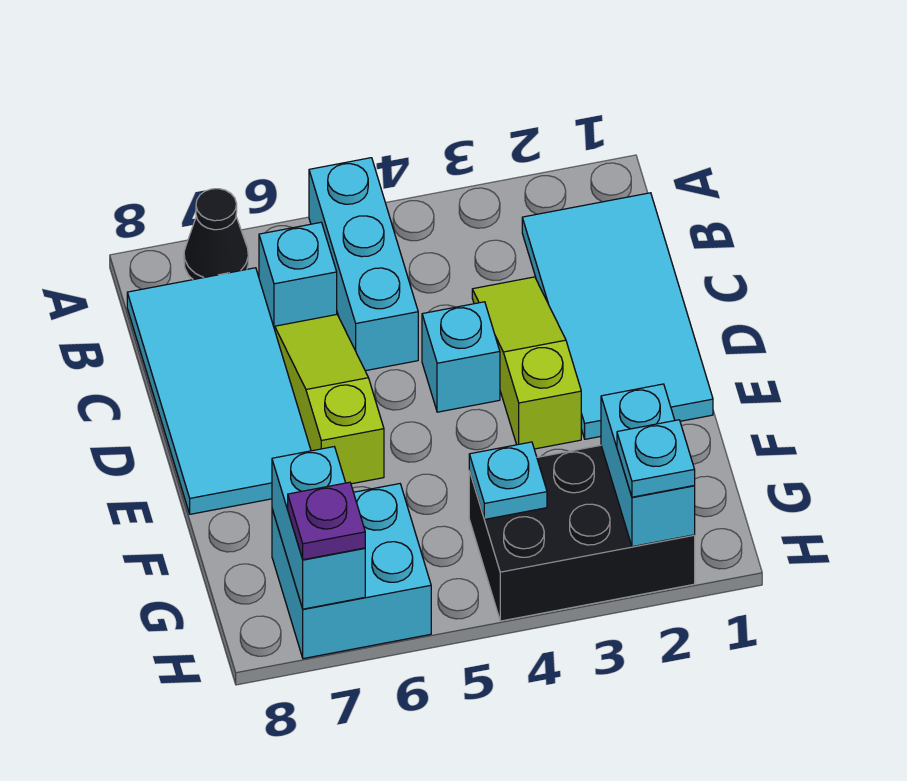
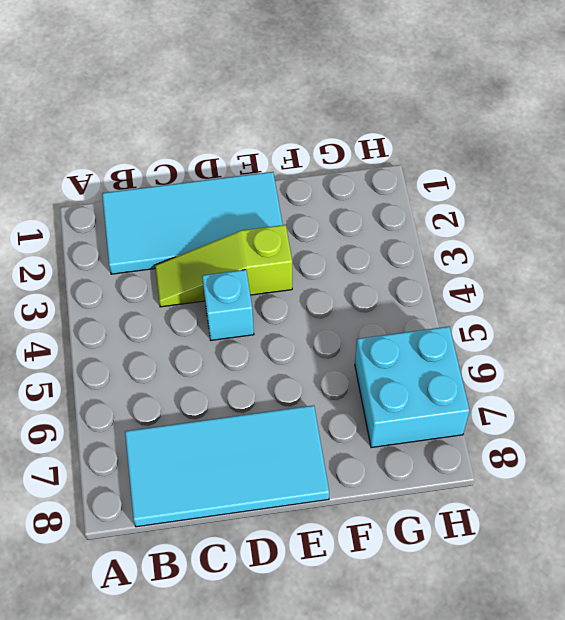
none -> cyan brick A5:C5 level 1
none -> black cone A7 level 1
none -> cyan brick B6 level 1

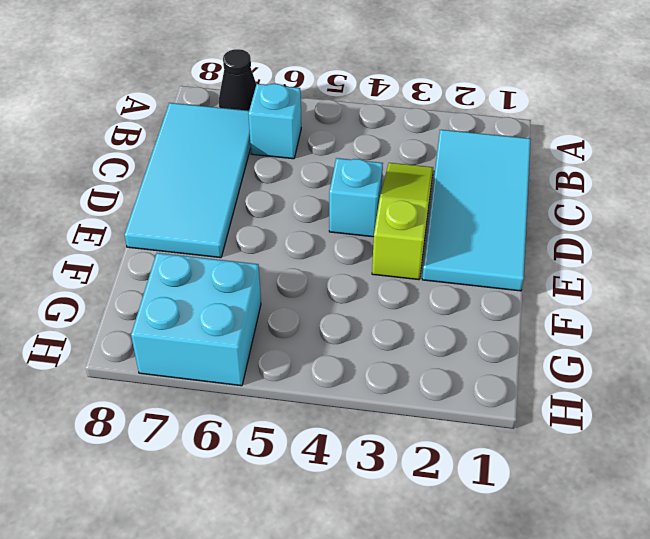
none -> cyan brick A5:C5 level 1
none -> lime slope C6:E6 level 1 top E
none -> black brick G2:H4 level 1

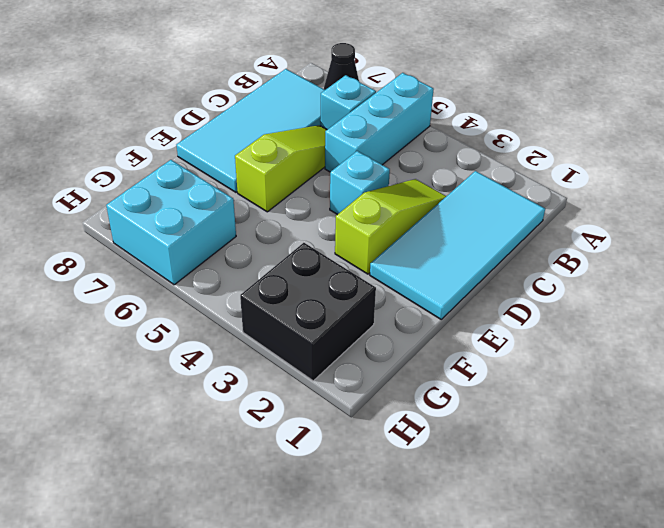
black brick G2:H3 level 1 -> black brick G2:H4 level 1
none -> cyan brick G2:H2 level 2
none -> cyan plate G4 level 2
none -> cyan brick G7:H7 level 2

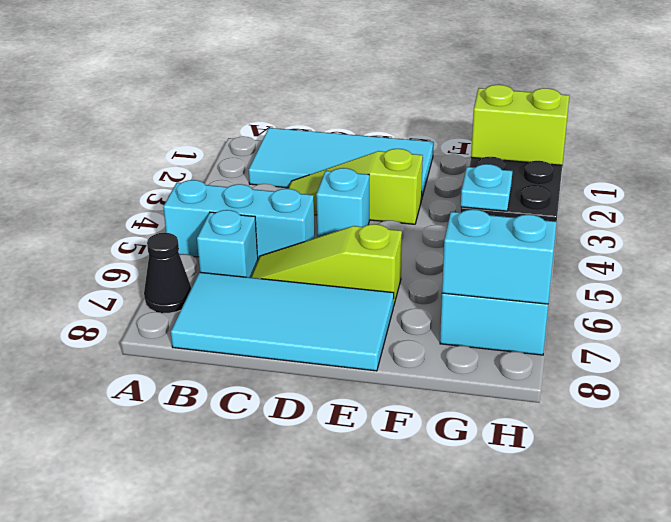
lime brick G2:H2 level 2 -> cyan brick G2:H2 level 2
none -> cyan plate H2 level 3
none -> purple plate H7 level 3

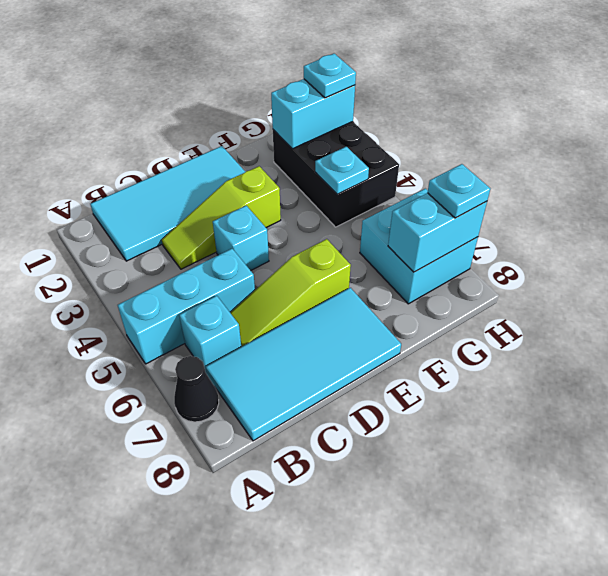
cyan plate H7 level 3 -> purple plate H7 level 3

